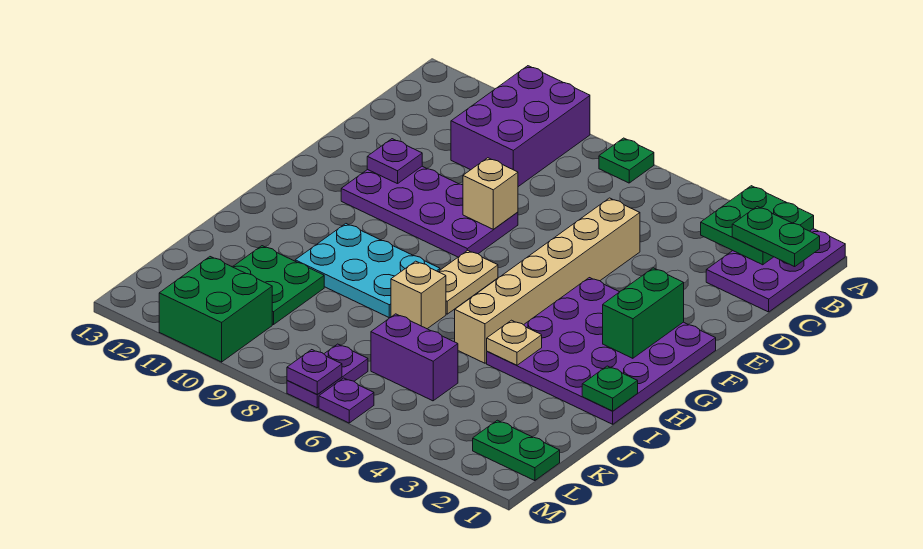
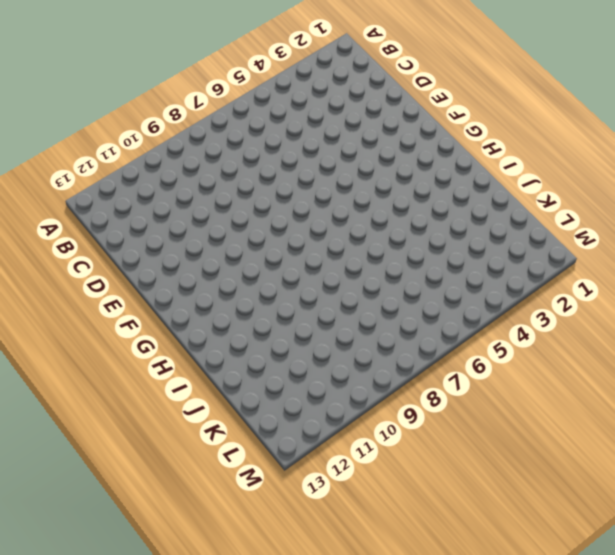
none -> purple plate A1:C2 level 1
none -> green plate A7 level 1
none -> purple brick A9:C10 level 1

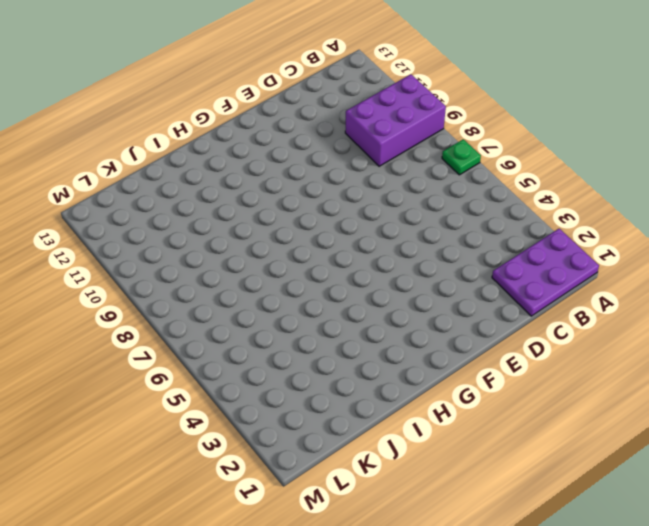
none -> tan brick D5:I5 level 1
none -> purple plate E8:F11 level 1
none -> purple plate F1:I4 level 1

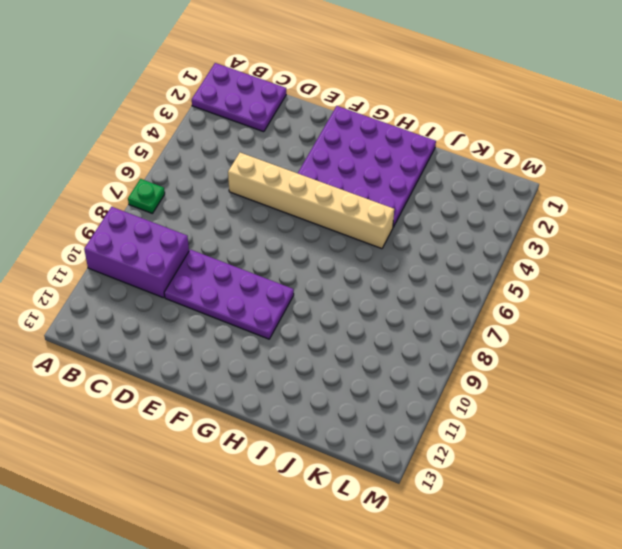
purple plate D9:G10 level 1 -> purple plate E8:F11 level 1
none -> tan plate G7:H7 level 1
none -> cyan plate H8:I10 level 1
none -> tan brick I7 level 1

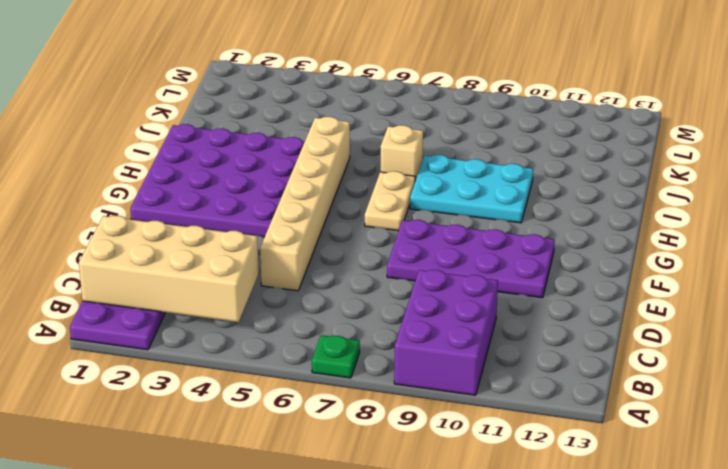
tan brick B1:C4 level 2 -> green plate A2:B3 level 2
none -> green plate J10:K11 level 1
none -> purple brick K5:K6 level 1
none -> green plate L1:L2 level 1

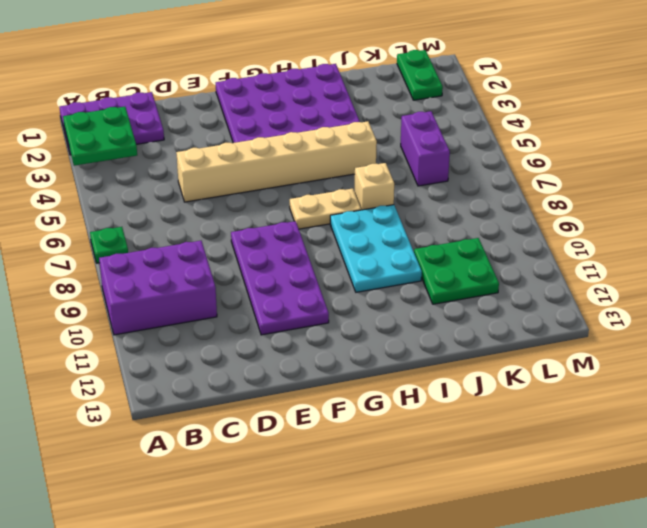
none -> purple plate L7:M7 level 1
none -> green brick L10:M11 level 1
none -> purple plate M6 level 1

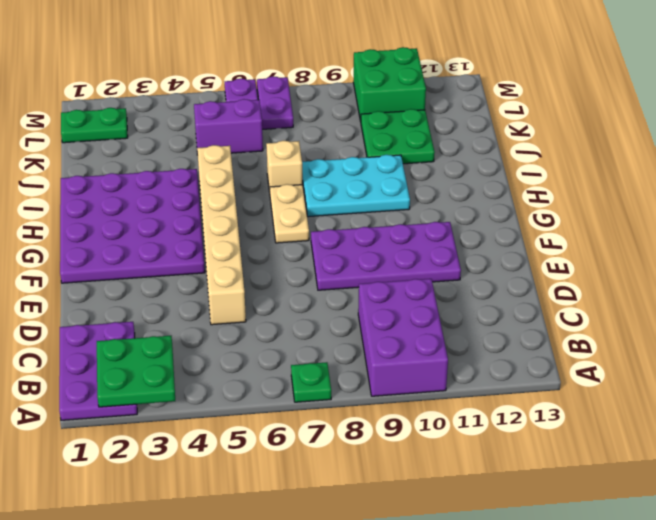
none -> tan brick E8 level 2
none -> purple plate E11 level 2
none -> green brick F2:G2 level 2

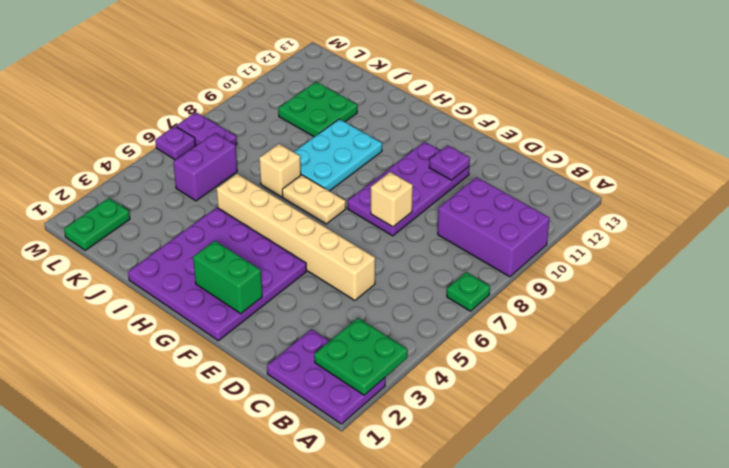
none -> green brick L10:M11 level 1
none -> green plate I1 level 2
none -> tan plate I4 level 2

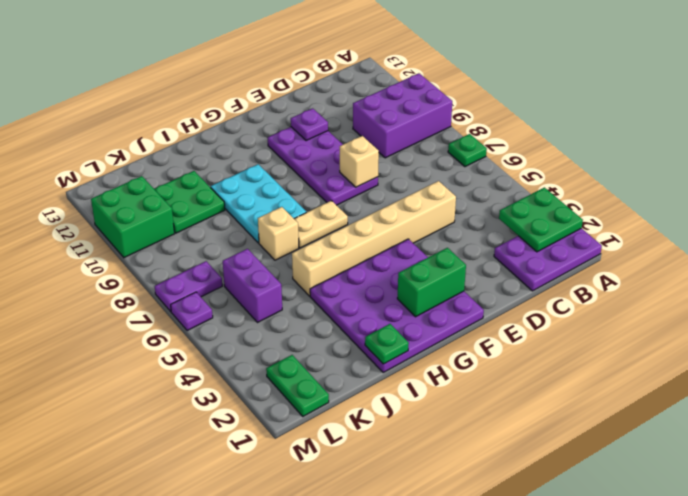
none -> tan plate I4 level 2
none -> purple plate M7 level 2
none -> green plate B1:B2 level 3

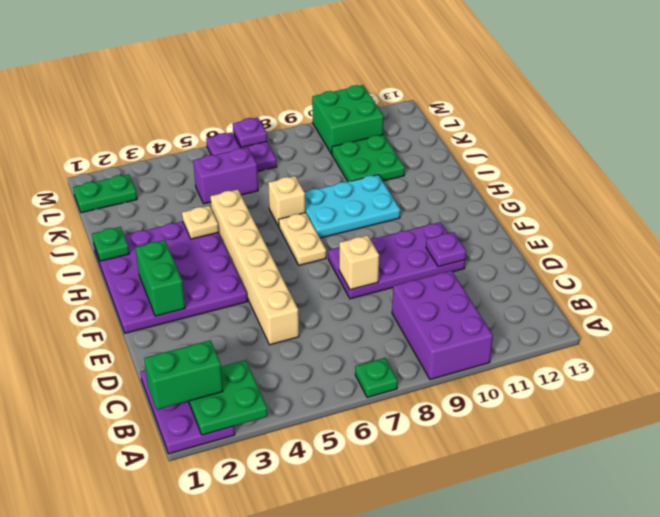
green brick B1:B2 level 3 -> green plate B1:B2 level 3

